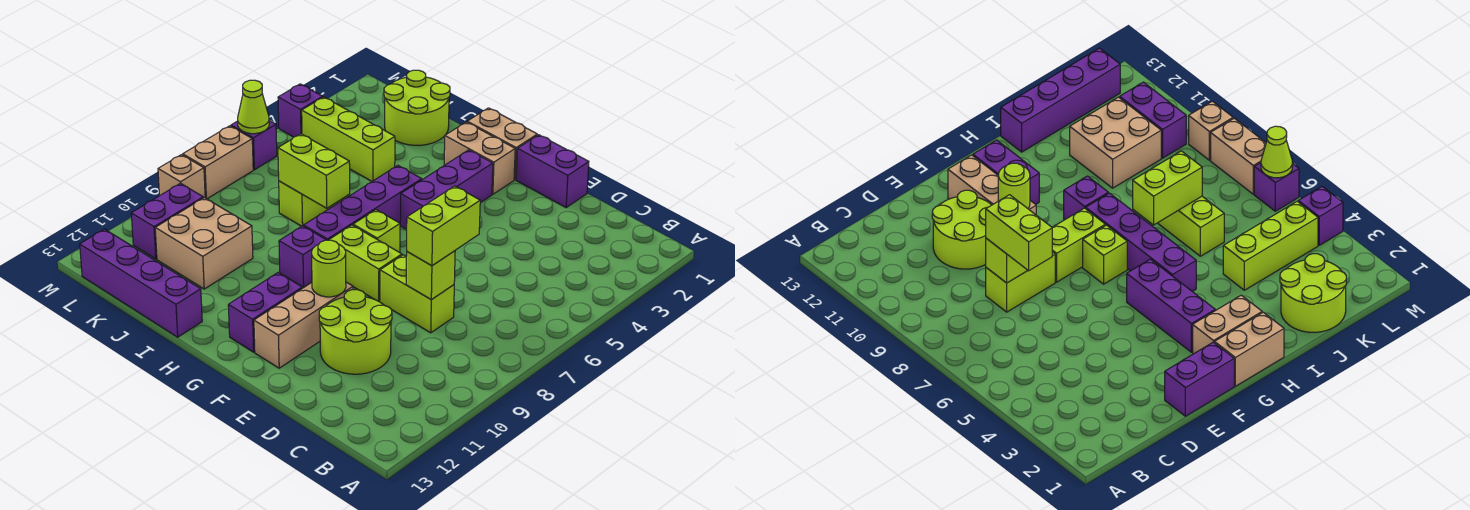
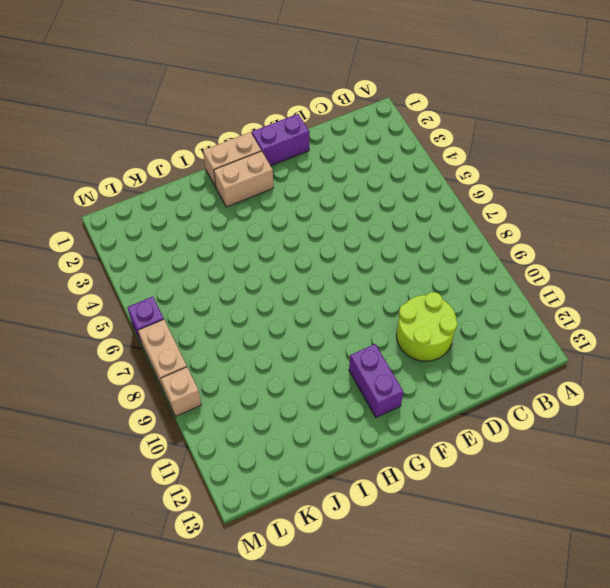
none -> lime brick D8:E8 level 1
none -> lime brick F8:G8 level 1
none -> tan brick F10:F12 level 1

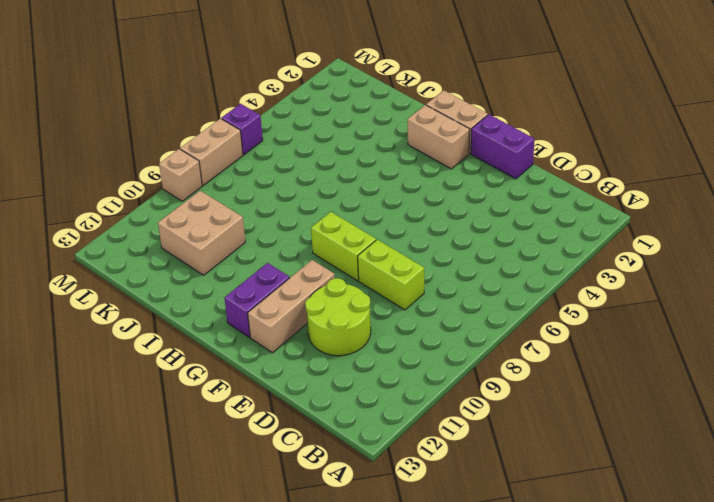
none -> purple brick G3:G5 level 1
none -> lime brick G7 level 1
none -> purple brick H5:H8 level 1

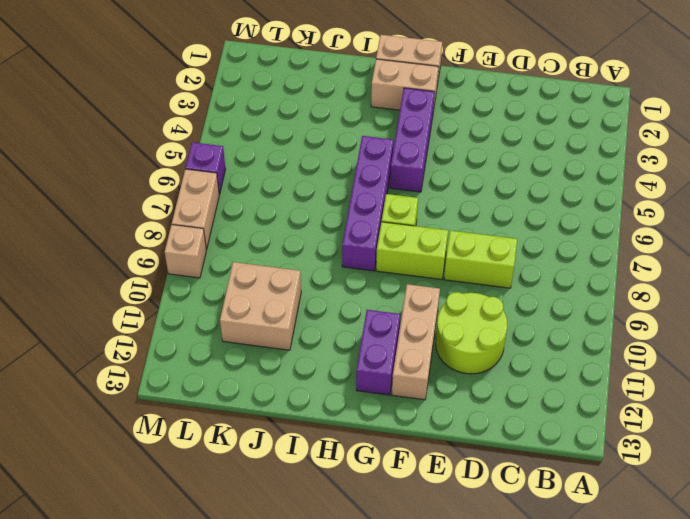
none -> purple brick E1:F1 level 1
none -> purple brick H9 level 1
none -> purple brick I13:L13 level 1

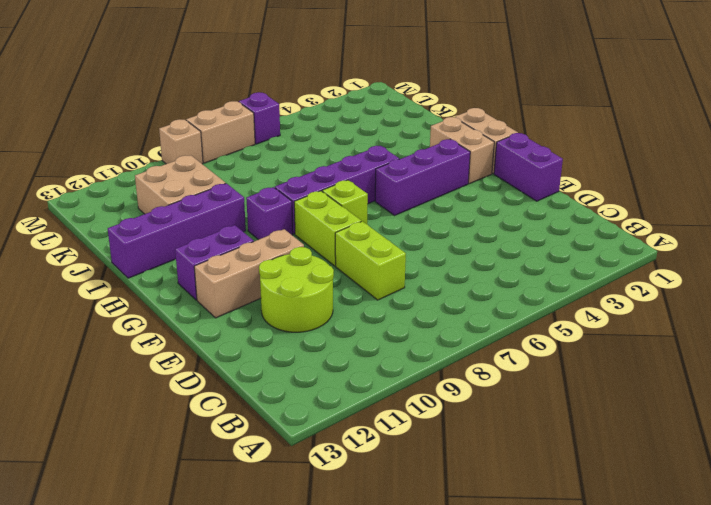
purple brick I10:I13 level 1 -> purple brick I13:L13 level 1
none -> lime round brick J1:K2 level 1
none -> lime brick J4:L4 level 1
none -> lime brick J6:J7 level 1

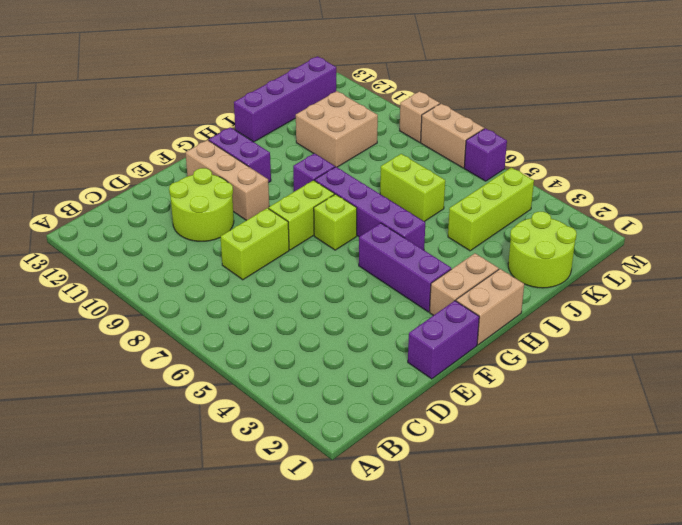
none -> purple brick L10:L11 level 1
none -> purple brick M4 level 1
none -> lime brick D8 level 2

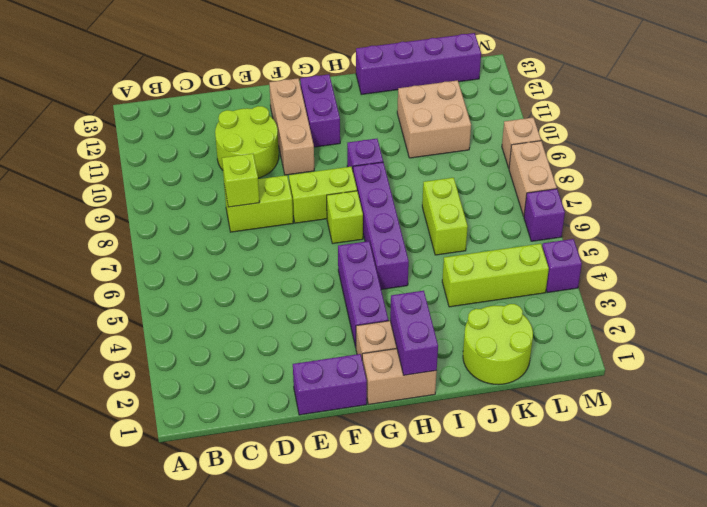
purple brick H1:H2 level 2 -> purple brick L10:L11 level 1
none -> lime round brick F10 level 2
none -> lime brick I7:J7 level 2
none -> lime cone M6 level 2

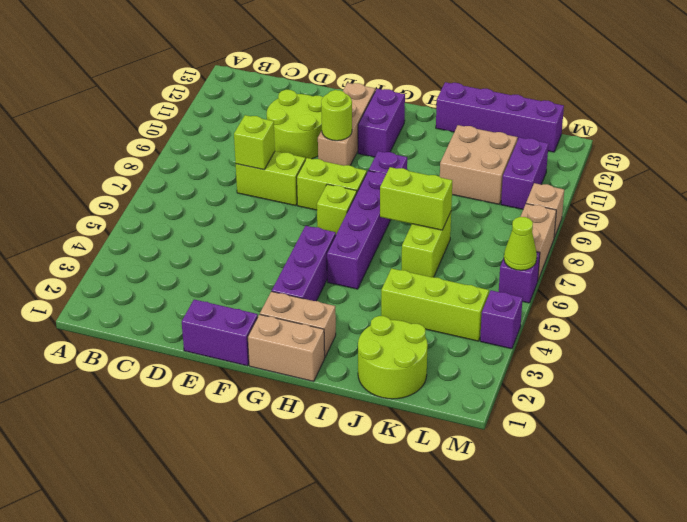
none -> lime brick D7:D8 level 3

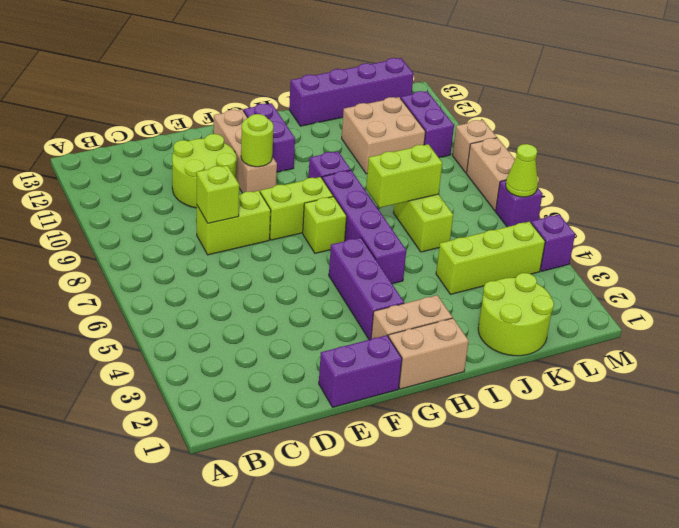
none -> lime brick D7:D8 level 3

